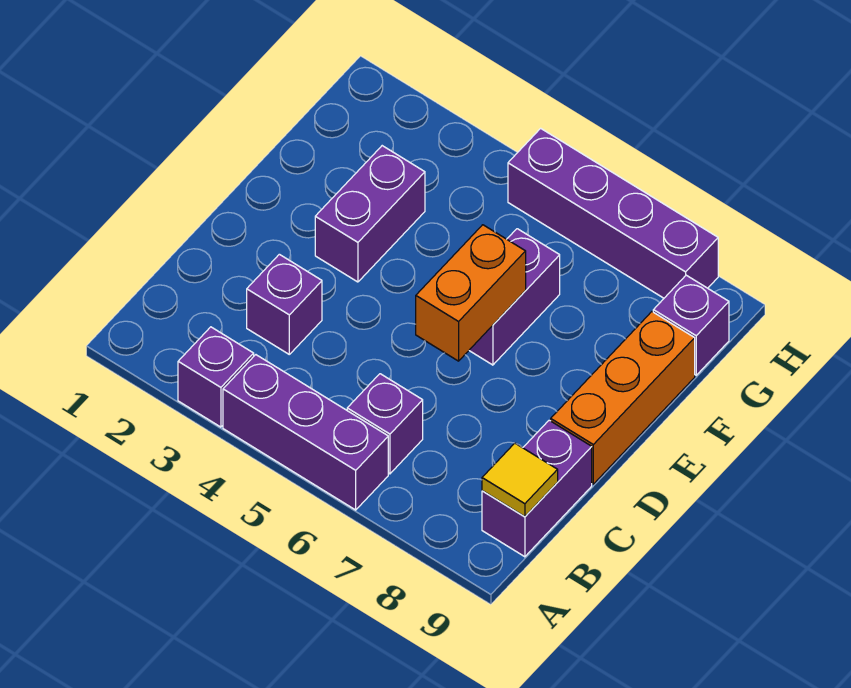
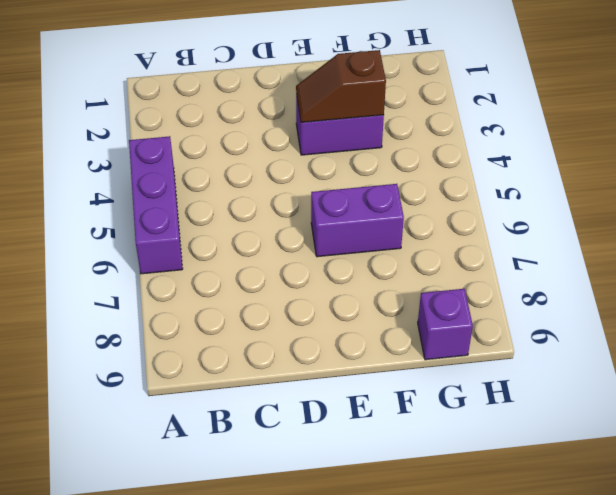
brown slope E3:F3 level 2 top F -> none
none -> purple brick A3 level 1
none -> purple brick B6 level 1
none -> purple brick B9:C9 level 1

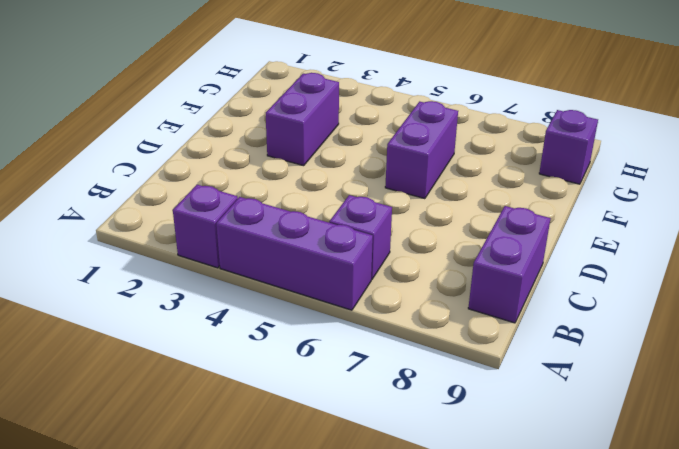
none -> purple brick C3 level 1
none -> orange brick D9:F9 level 1
none -> purple brick H5:H8 level 1

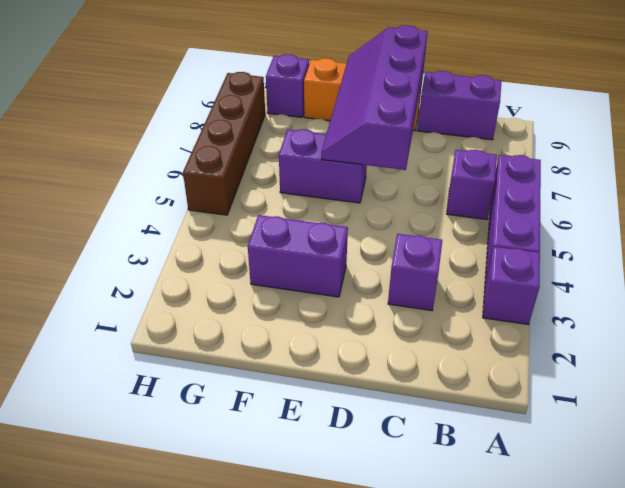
purple slope D6:E9 level 2 top D -> orange brick D6:E6 level 2
brown brick H5:H8 level 1 -> purple brick H5:H8 level 1
none -> yellow tile B9 level 2

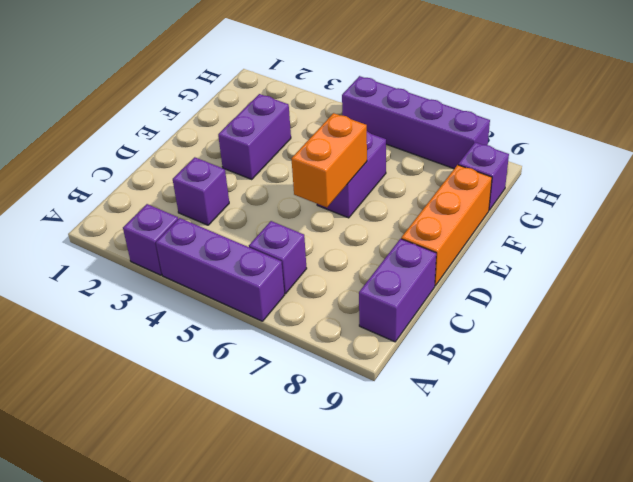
none -> yellow tile B9 level 2

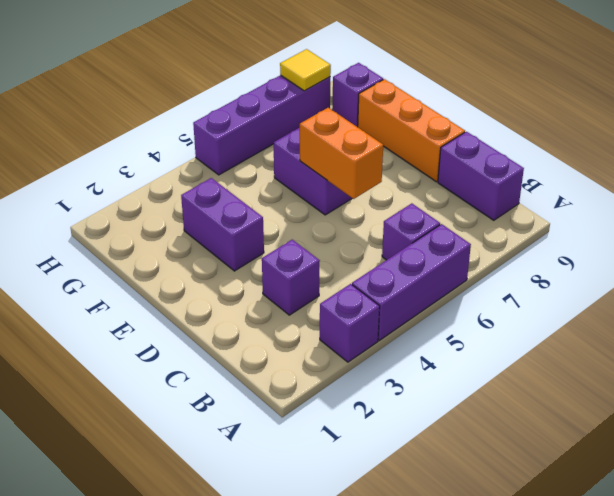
yellow tile H8 level 2 -> yellow tile B9 level 2

